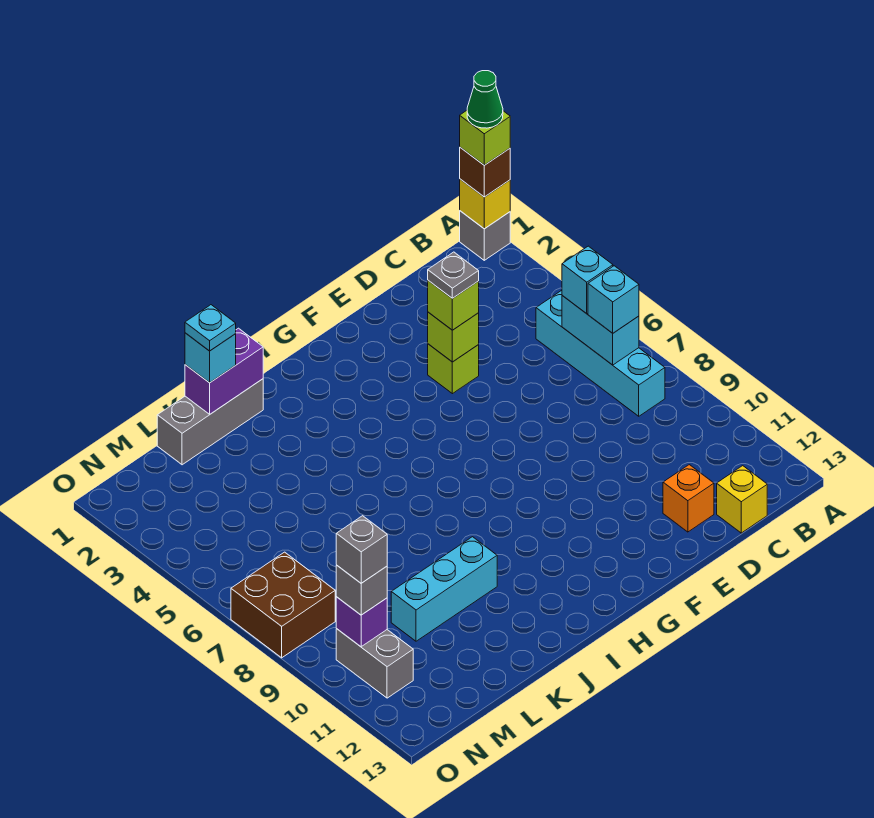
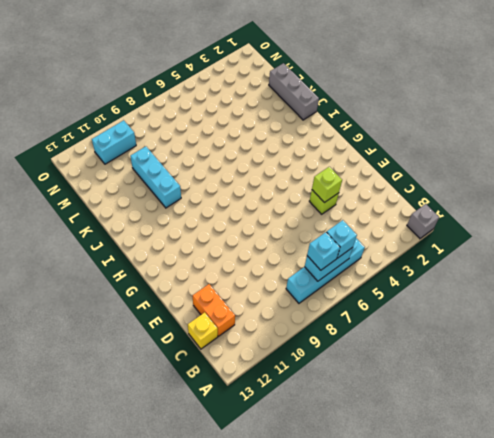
orange brick C12:D12 level 1 -> orange brick D12 level 1
cyan brick N10:N11 level 1 -> grey brick N10:N11 level 1
none -> brown brick N7:O8 level 1
none -> yellow brick A1 level 2
none -> purple brick J1:K1 level 2

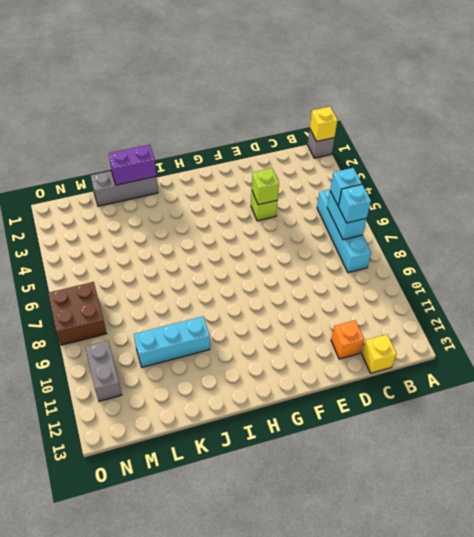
none -> purple brick N10 level 2
none -> brown brick A1 level 3
none -> lime brick E4 level 3

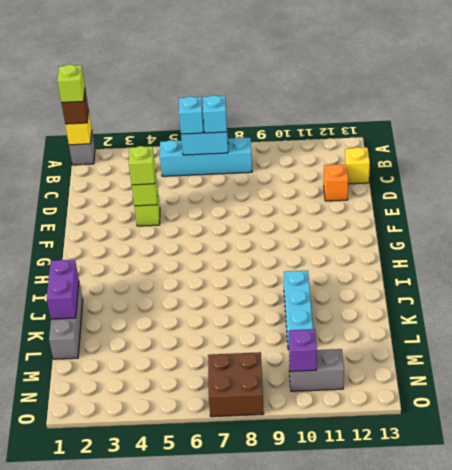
none -> cyan brick K1 level 3
none -> grey brick N10 level 3
none -> grey plate E4 level 4

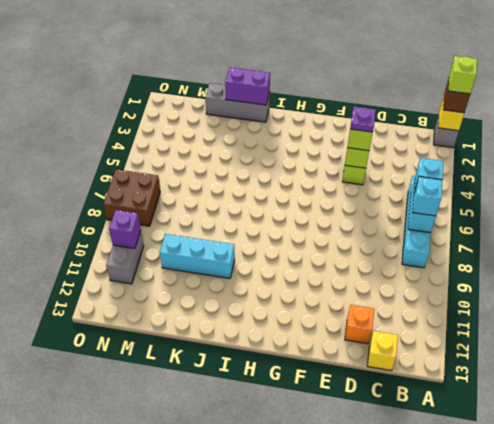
purple plate E4 level 4 -> grey plate E4 level 4
none -> cyan brick K1 level 3
none -> grey brick N10 level 3
none -> cyan plate K1 level 4

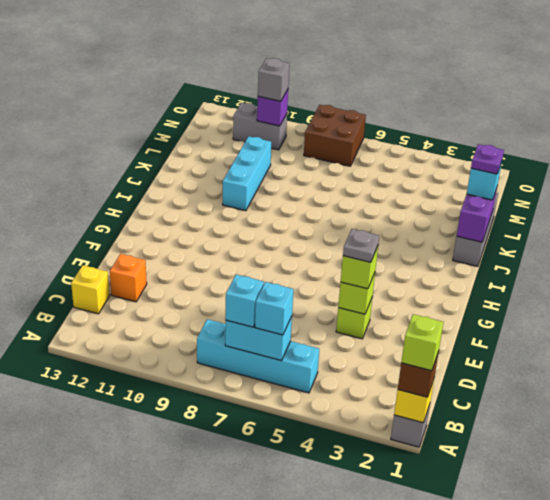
purple plate K1 level 4 -> cyan plate K1 level 4
none -> grey brick N10 level 4
none -> green cone A1 level 5

